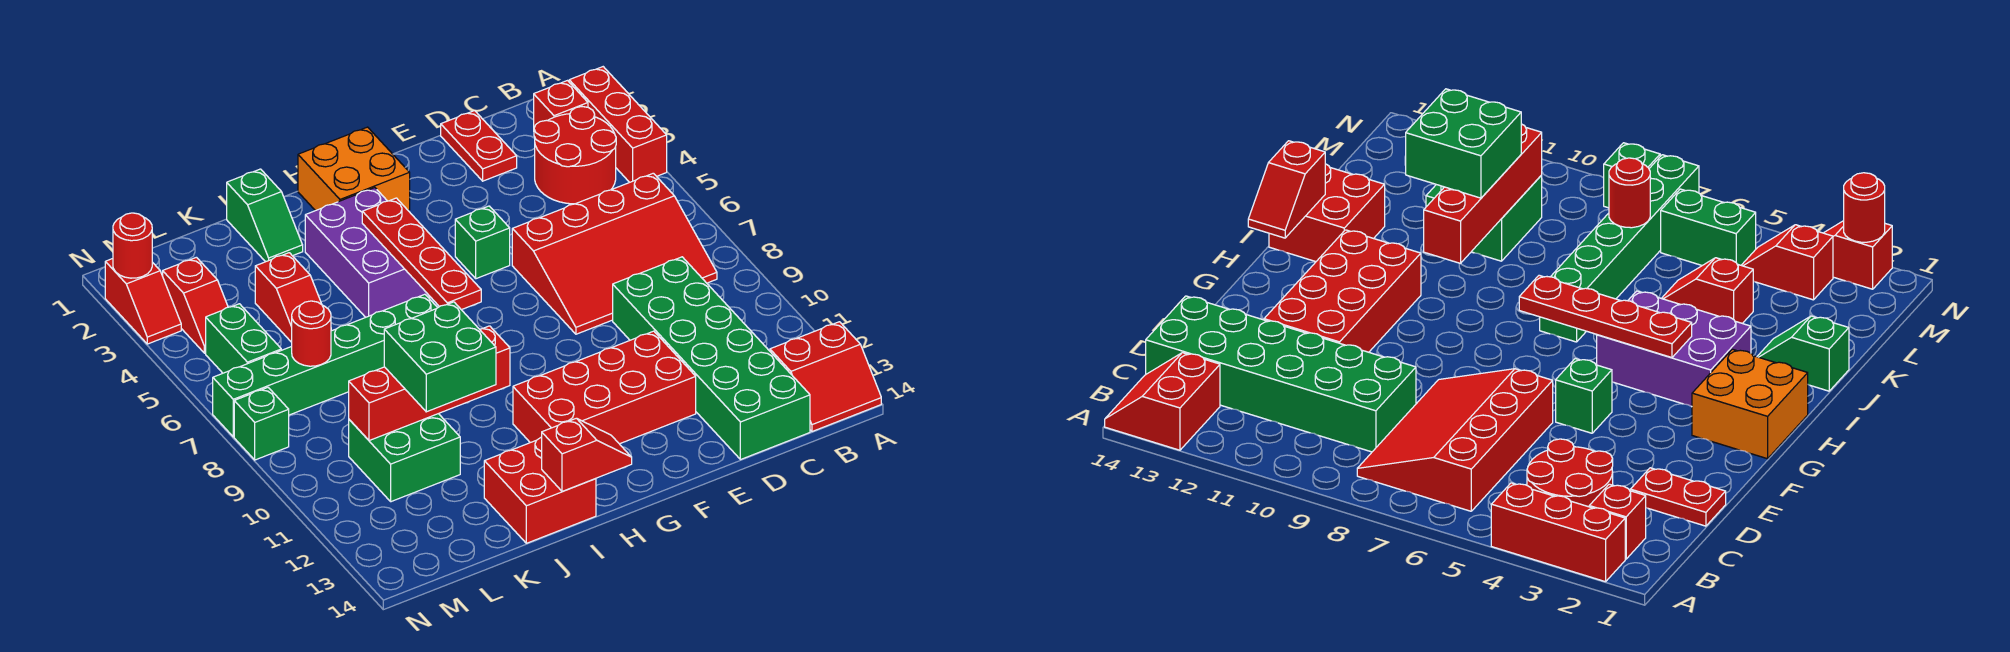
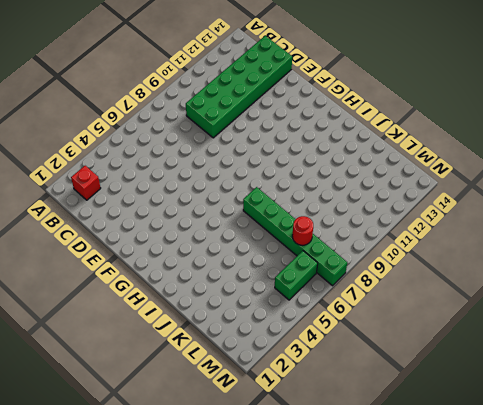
none -> red brick A2:A4 level 1
none -> red slope A13:B14 level 1 top 13
none -> red round brick B3:C4 level 1

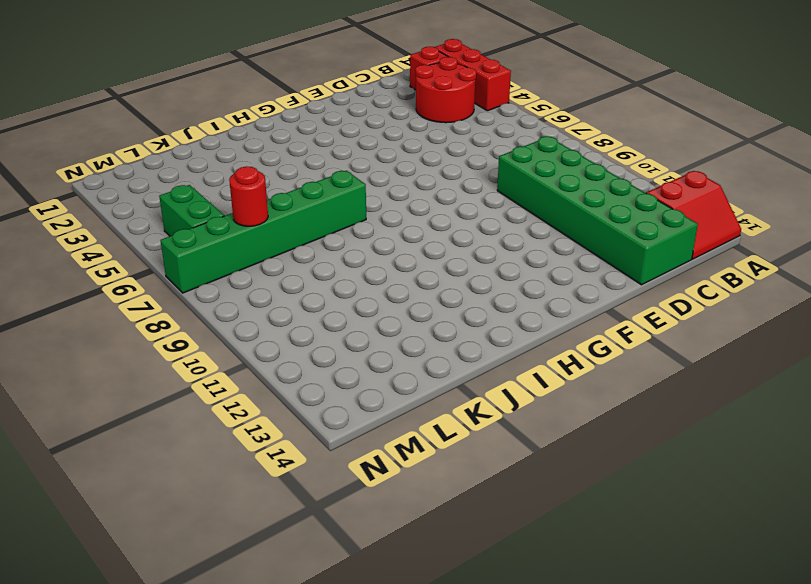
none -> red slope B6:E8 level 1 top 6
none -> red plate D1:D2 level 1
none -> red brick E11:H12 level 1

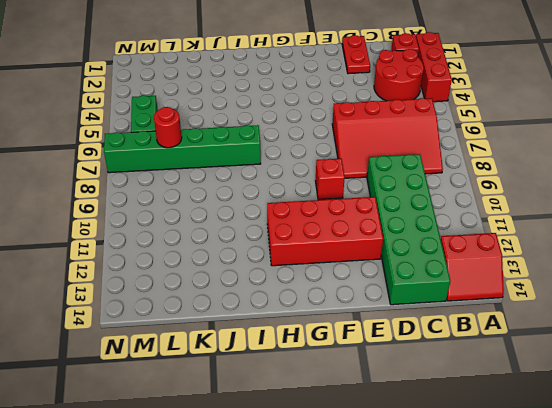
red brick F9 level 1 -> none
none -> green brick F5 level 1
none -> orange brick G1:H2 level 1
none -> purple brick H3:I5 level 1

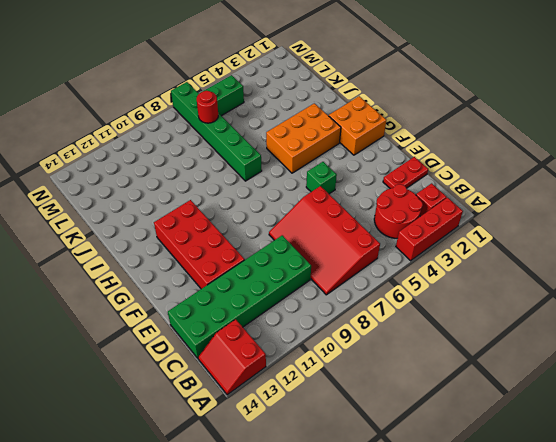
orange brick H3:I5 level 1 -> purple brick H3:I5 level 1
none -> red brick I13:J14 level 1
none -> green slope J1:J2 level 1 top 1
none -> red slope K4:K5 level 1 top 4

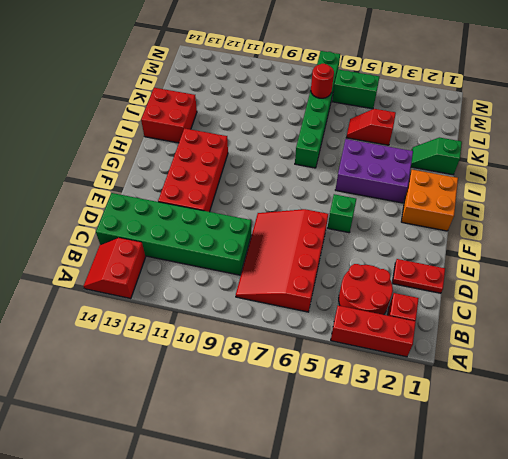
none -> green brick K10:L11 level 1
none -> red slope M3:M4 level 1 top 3
none -> red slope N2:N3 level 1 top 2

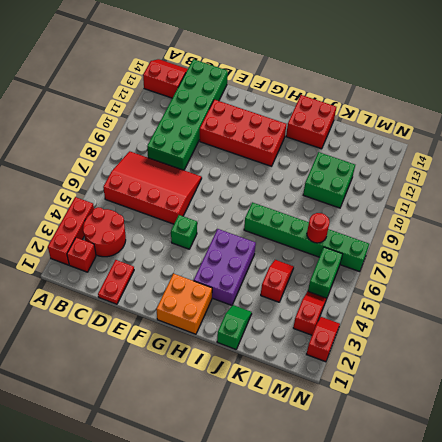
none -> green brick N8 level 1
none -> red plate H4:H7 level 2
none -> red slope H14:I14 level 2 top I

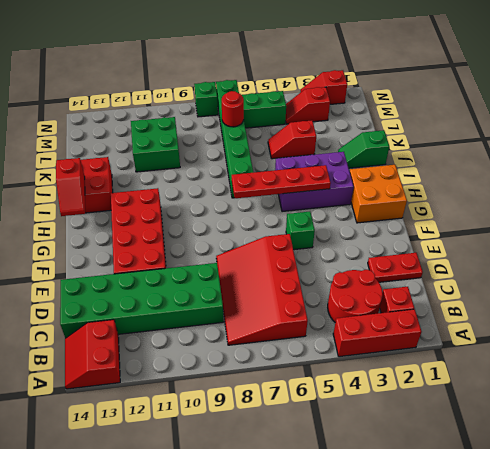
none -> red brick I10:L10 level 2
none -> red round brick N2 level 2
none -> green brick J10:K11 level 3

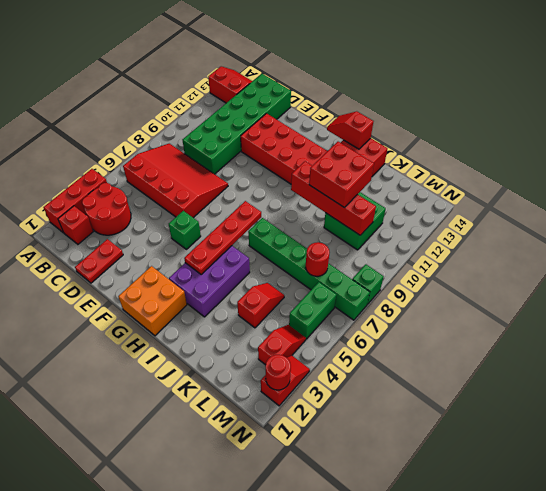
red brick J10:K11 level 3 -> green brick J10:K11 level 3
none -> green slope J1:J2 level 1 top 1

